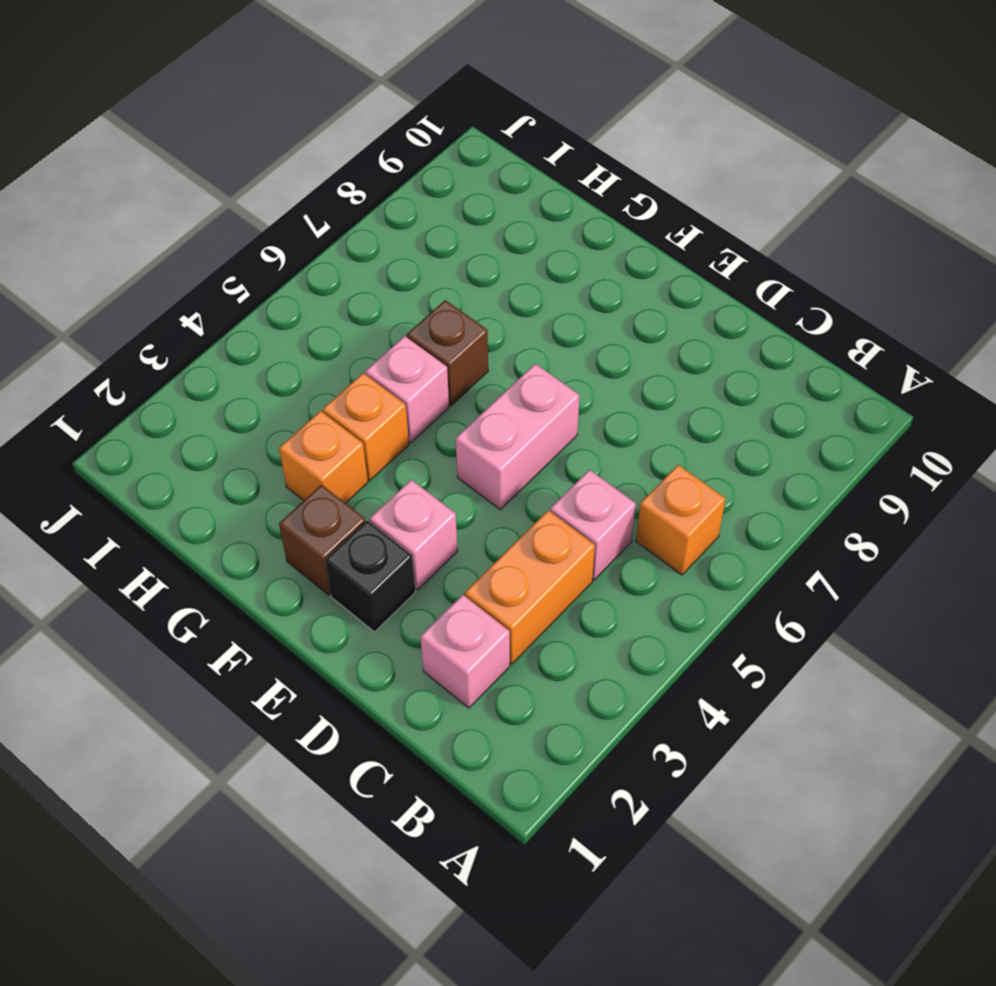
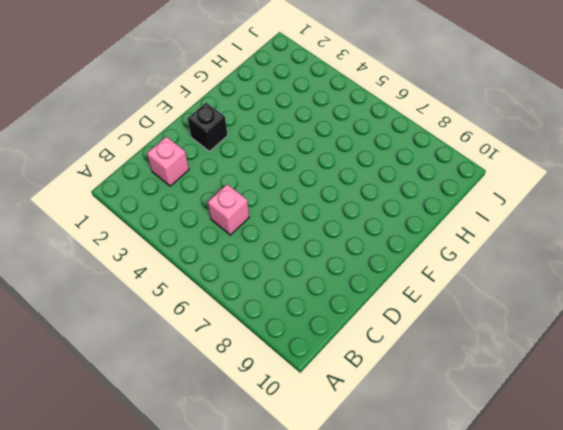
none -> orange brick B6 level 1
none -> orange brick C3:C4 level 1
none -> pink brick E3 level 1

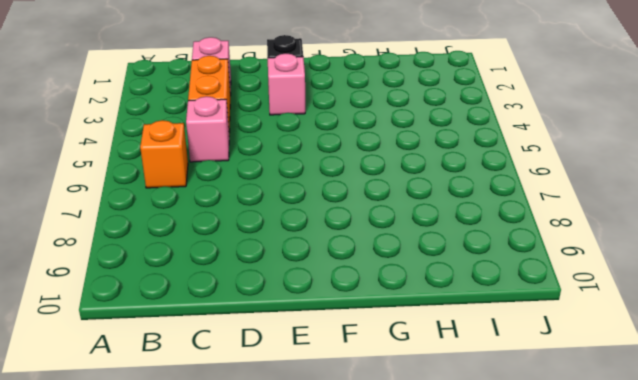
none -> pink brick E5:E6 level 1
none -> brown brick F2 level 1
none -> orange brick G3 level 1

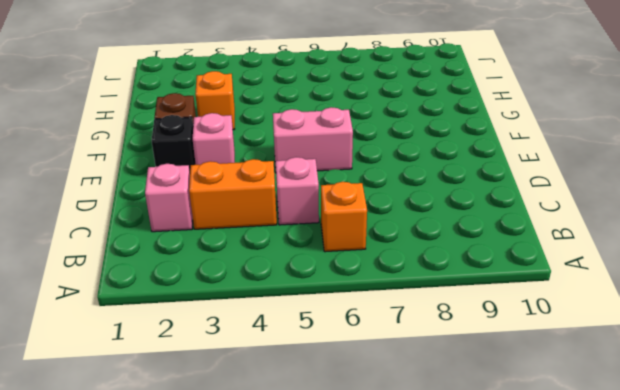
none -> orange brick G4 level 1
none -> pink brick G5 level 1
none -> brown brick G6 level 1

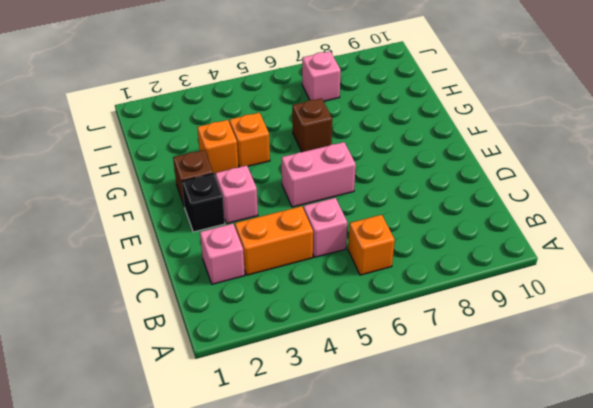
pink brick I7 level 1 -> pink brick G5 level 1

